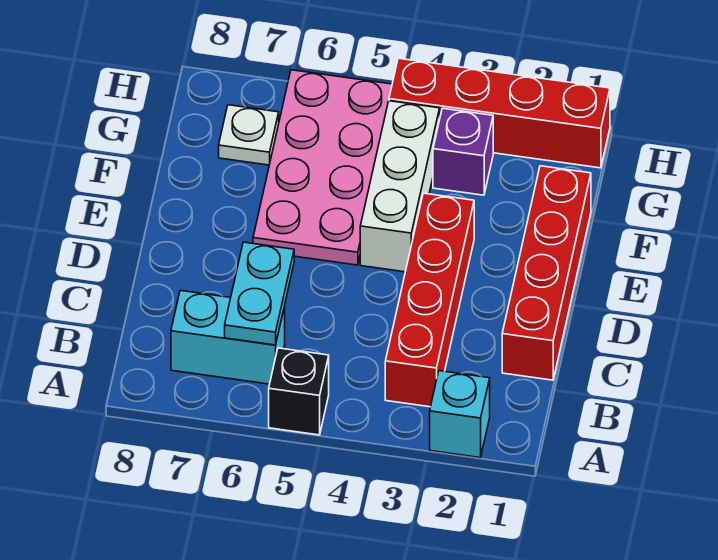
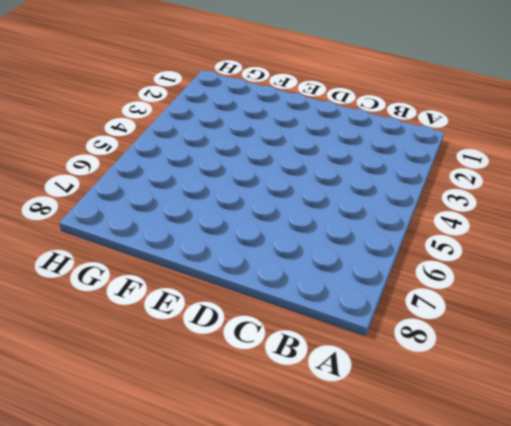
none -> cyan brick A2 level 1
none -> black brick A5 level 1

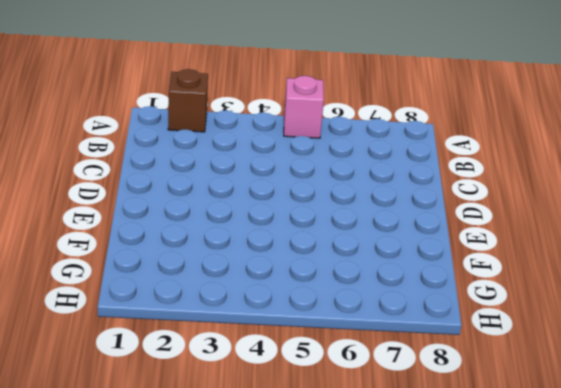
brown brick A2 level 1 -> cyan brick A2 level 1
pink brick A5 level 1 -> black brick A5 level 1
none -> red brick B3:E3 level 1
none -> cyan brick B6:B7 level 1

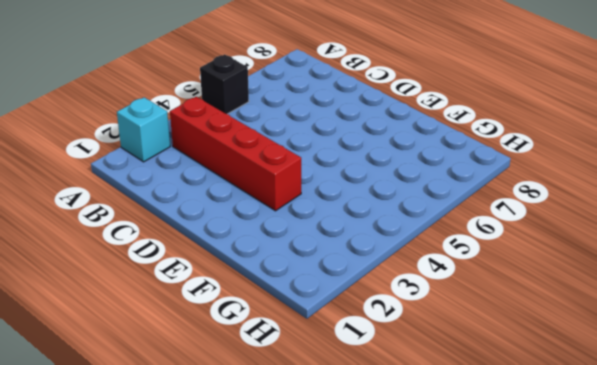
none -> cyan brick B6:B7 level 1
none -> red brick C1:F1 level 1

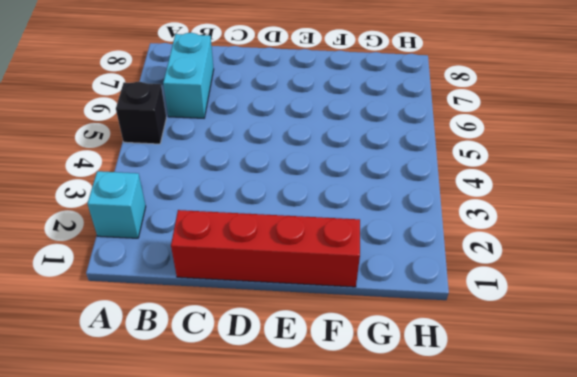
none -> red brick B3:E3 level 1
none -> white brick E4:G4 level 1

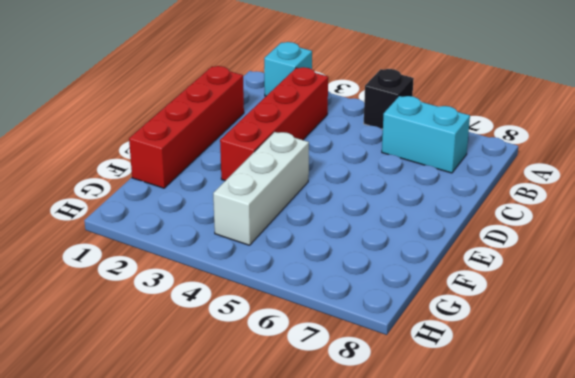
none -> pink plate E5:H6 level 1
none -> purple brick G3 level 1

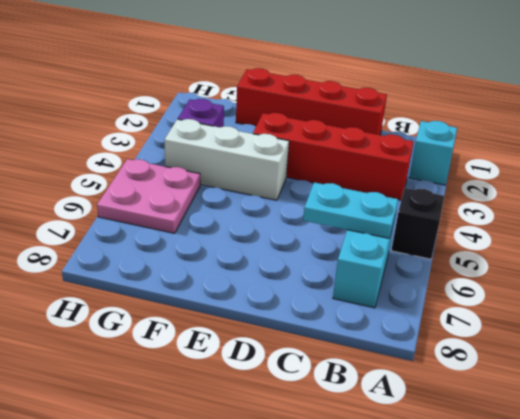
pink plate G5:H6 level 1 -> pink plate E5:H6 level 1
none -> white plate G7 level 1
none -> red brick H1:H4 level 1

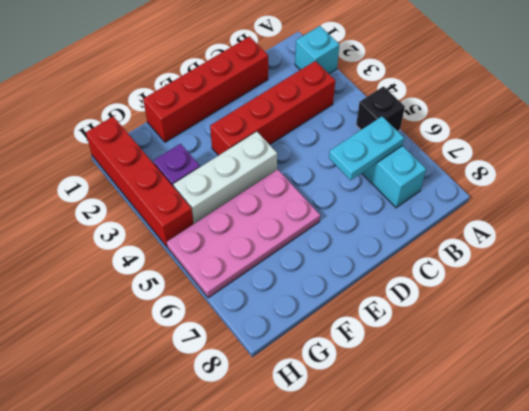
none -> white plate G7 level 1

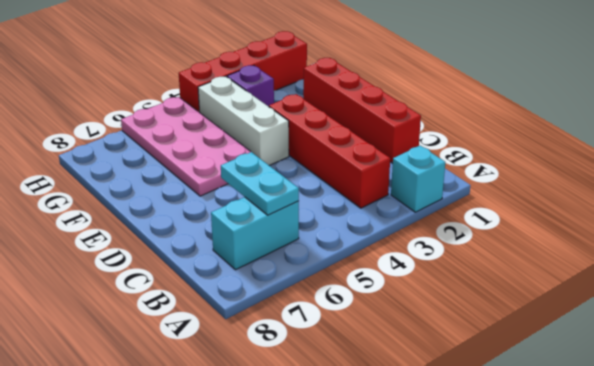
none -> black brick A5 level 1
none -> white plate G7 level 1

